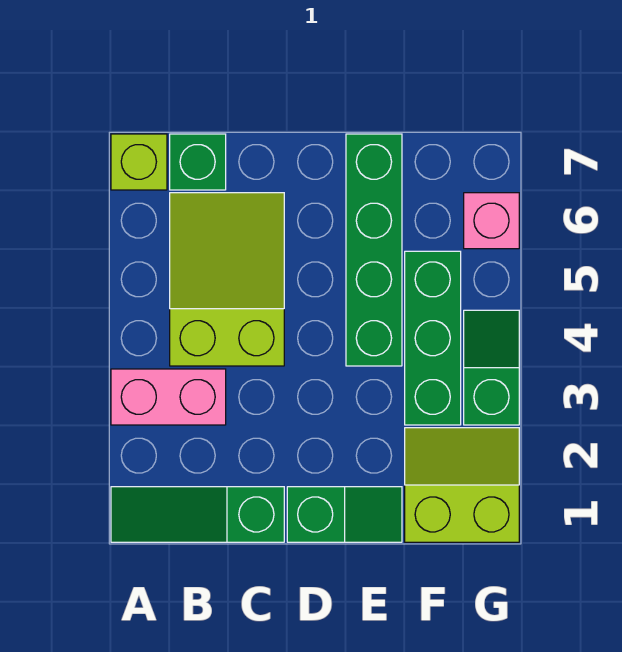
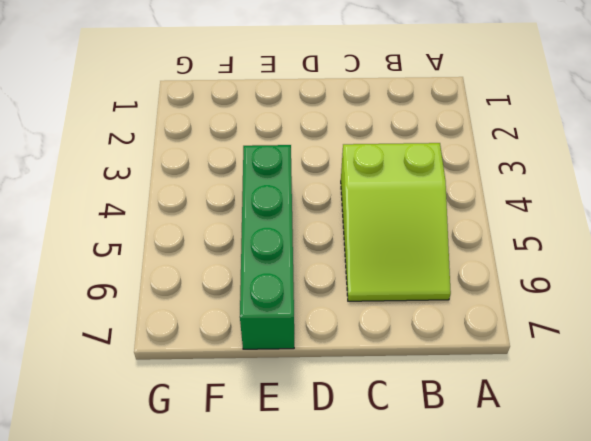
none -> green slope A1:C1 level 1 top C
none -> pink brick A3:B3 level 1

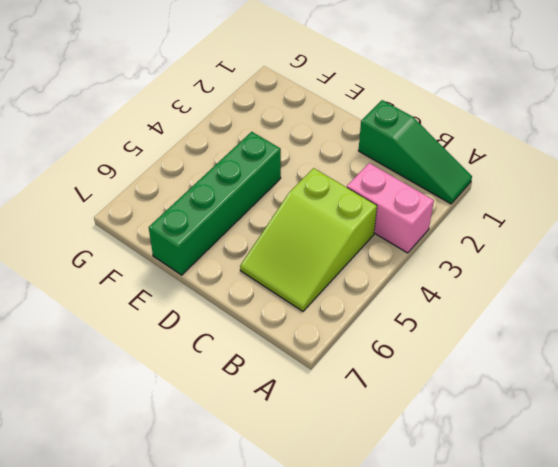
none -> lime brick A7 level 1
none -> green brick B7 level 1

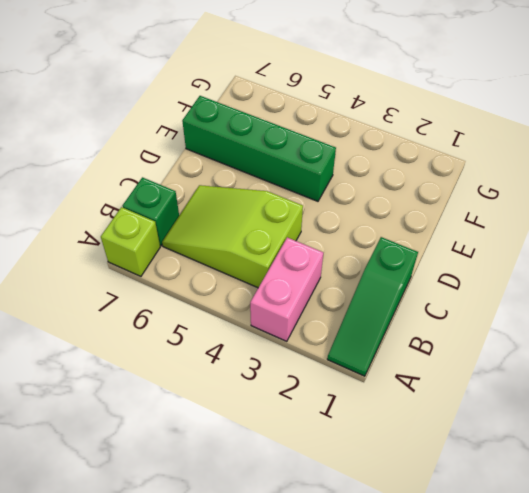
none -> green slope D1:E1 level 1 top D
none -> lime slope F1:G2 level 1 top 1

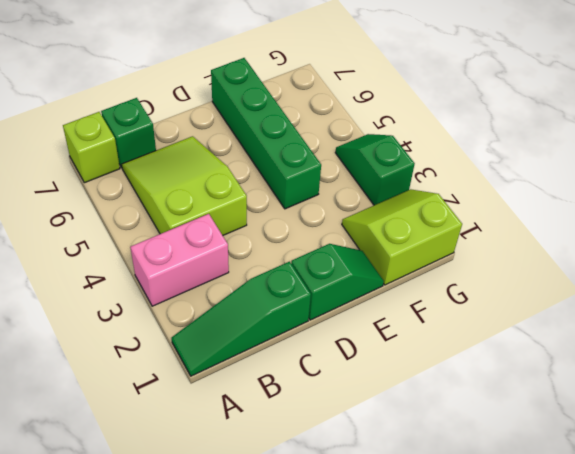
none -> green brick F3:F5 level 1
none -> pink brick G6 level 1

